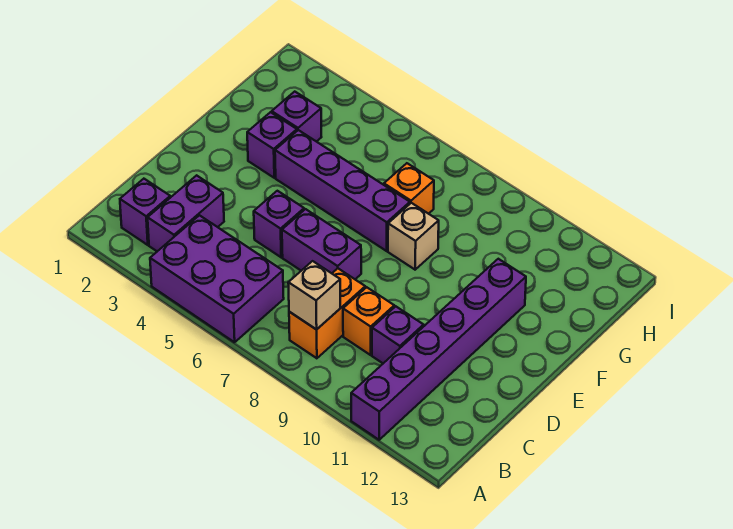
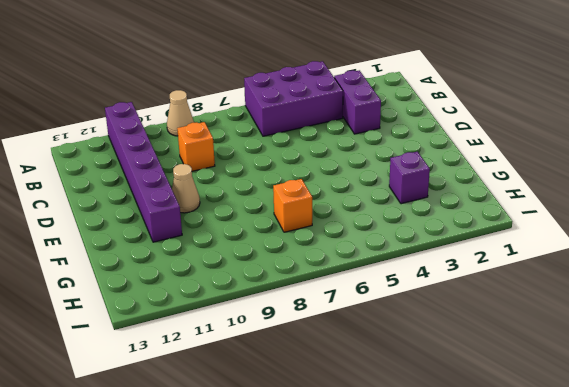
tan cone A9 level 1 -> none
tan cone E10 level 1 -> none
none -> purple brick B2 level 1
none -> orange brick B8:C8 level 1
none -> purple brick C10 level 1

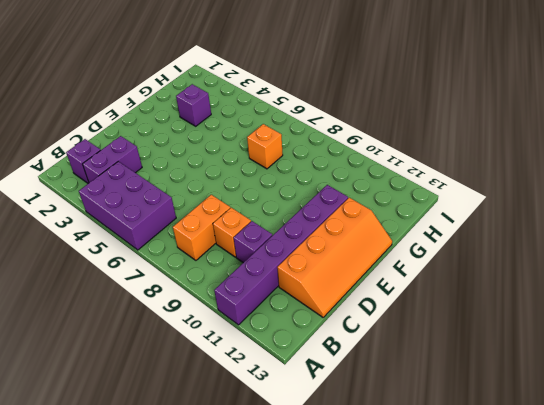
orange slope C12:F13 level 1 top 12 -> none
none -> purple brick D5 level 1
none -> purple brick D6:D7 level 1
none -> purple brick F3 level 1

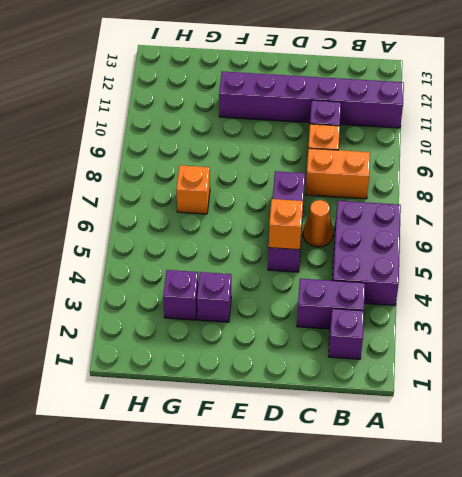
orange cone C6 level 1 -> none
orange brick D5 level 2 -> none
none -> purple brick F4:F7 level 1
none -> tan brick F8 level 1
none -> tan brick B8 level 2

